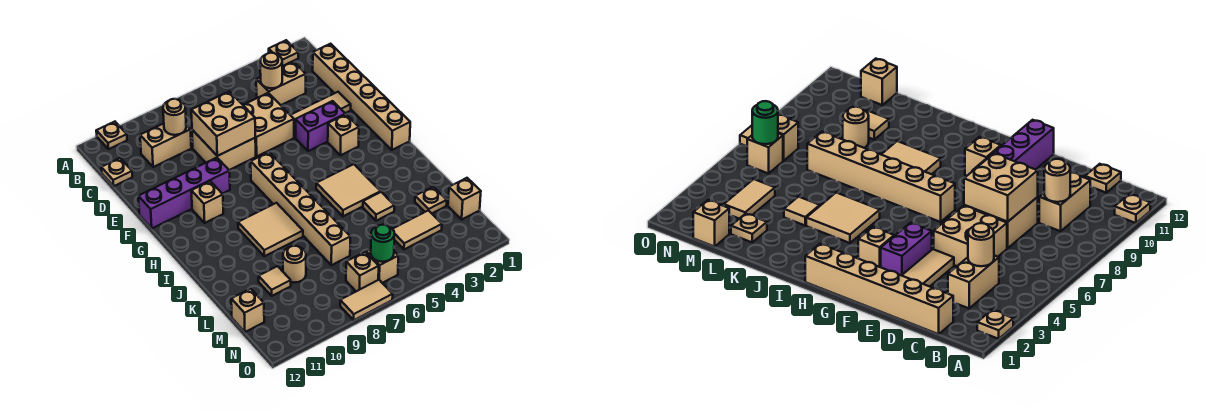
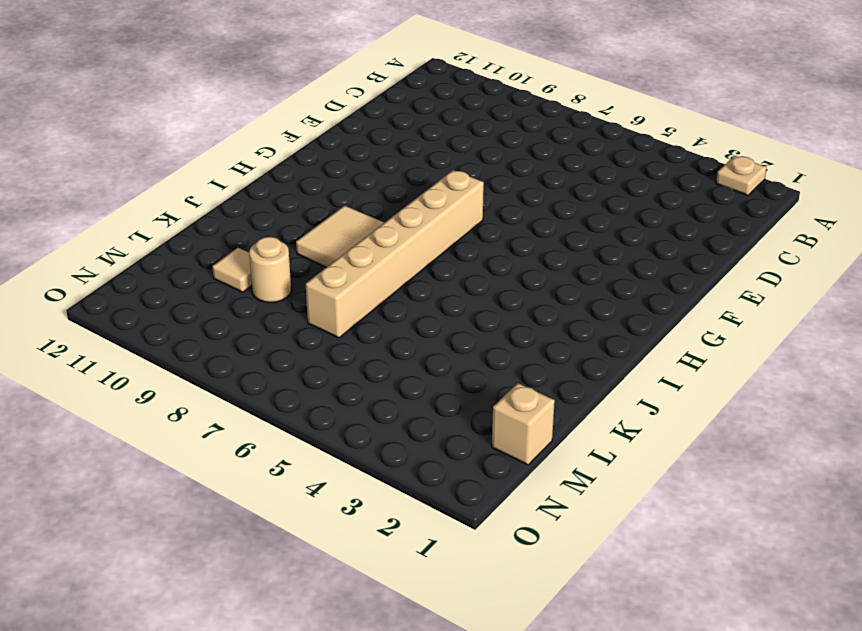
none -> tan plate A11 level 1
none -> tan brick C1:H1 level 1
none -> tan brick C3:C4 level 1
none -> tan brick C9:C10 level 1

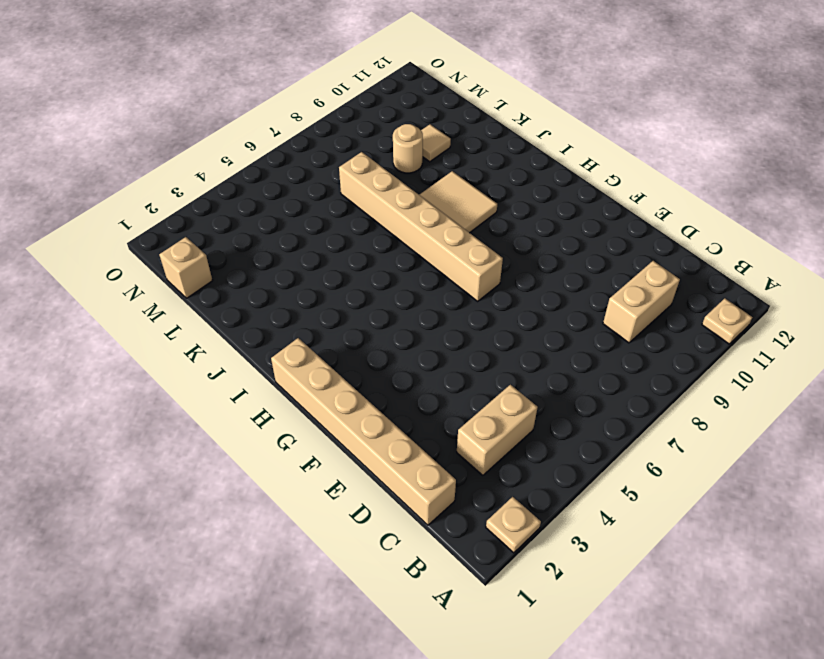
none -> tan plate C12 level 1
none -> tan brick D5:E6 level 1
none -> tan brick D7:E8 level 1
none -> tan tile E2:E4 level 1

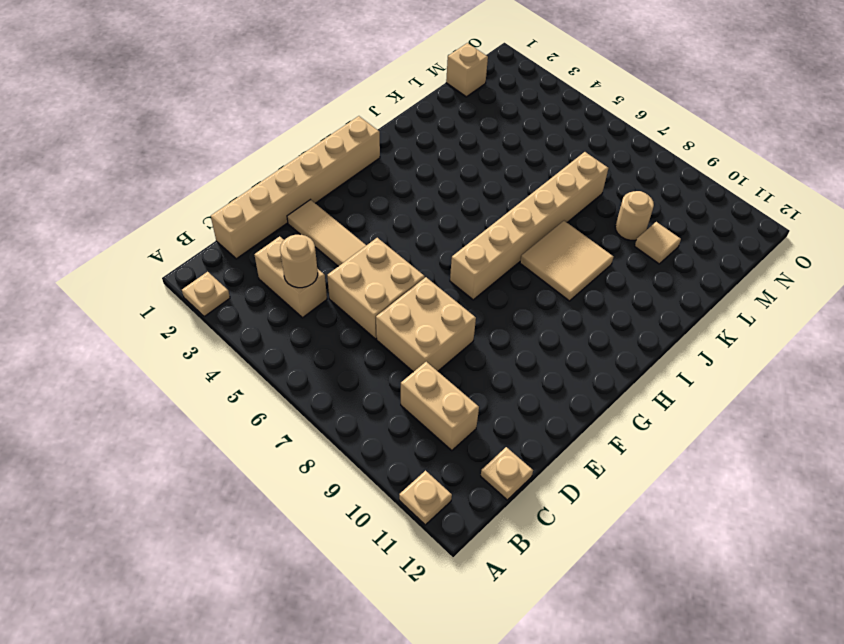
none -> purple brick F3:F4 level 1
none -> purple brick F9:F12 level 1
none -> tan brick G3 level 1
none -> tan brick G10 level 1

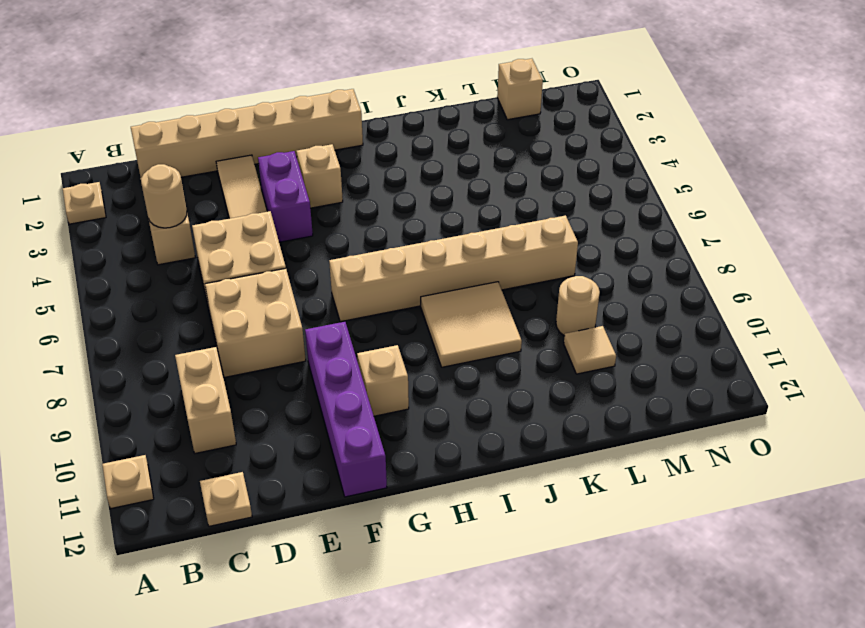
none -> tan tile I4:J5 level 1
none -> tan tile K4 level 1
none -> tan plate L2 level 1
none -> tan tile M3:M4 level 1

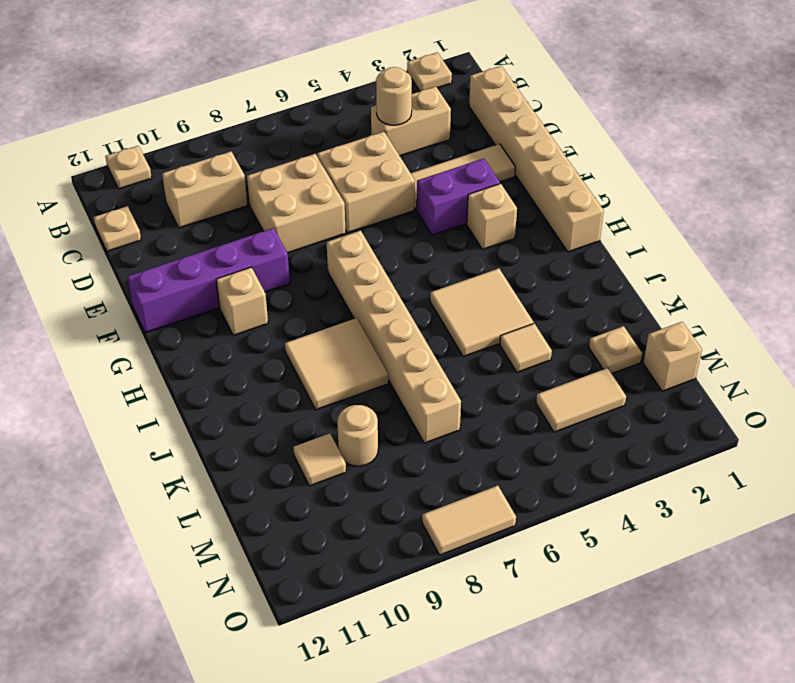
none -> tan brick M12 level 1
none -> tan brick N6 level 1
none -> tan brick N7 level 1
none -> tan round brick C9 level 2

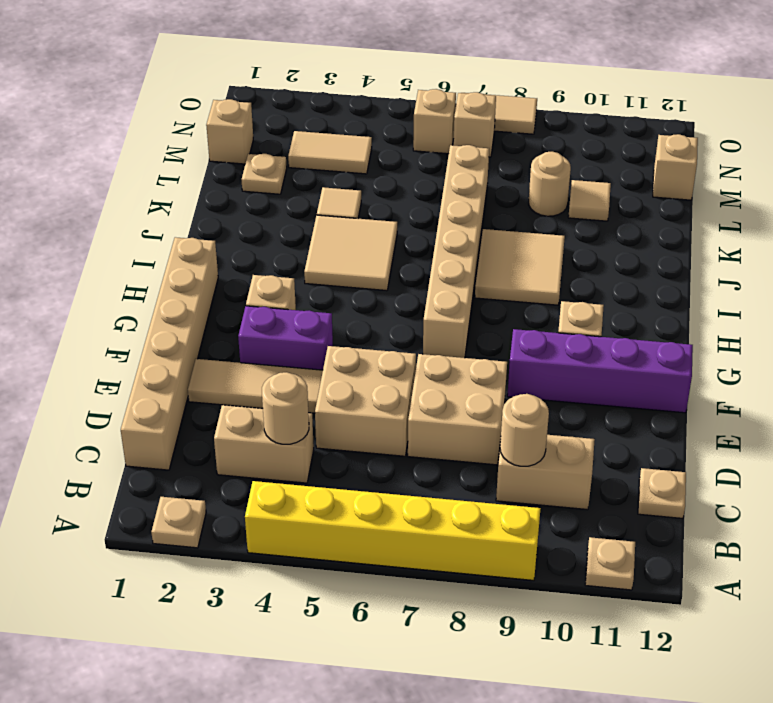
yellow brick A4:A9 level 1 -> none
none -> tan brick D7:E8 level 2
none -> green round brick N6 level 2

